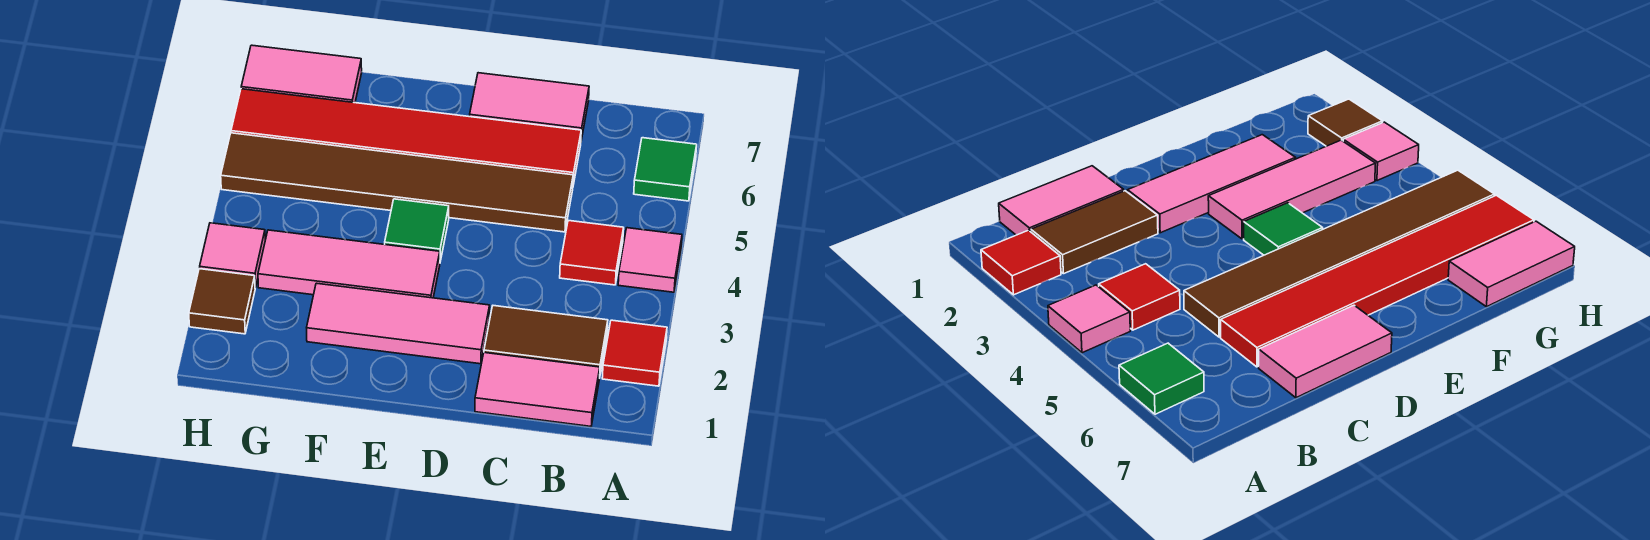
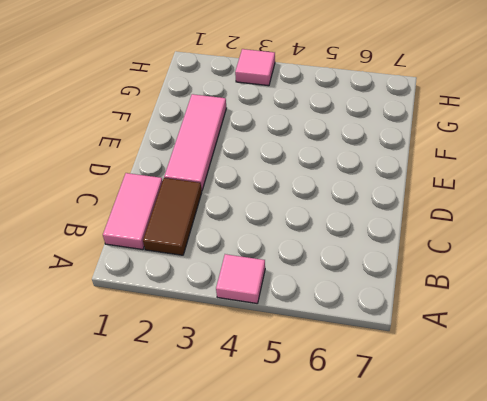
none -> red tile A2 level 1
none -> green tile A6 level 1
none -> red tile B4 level 1

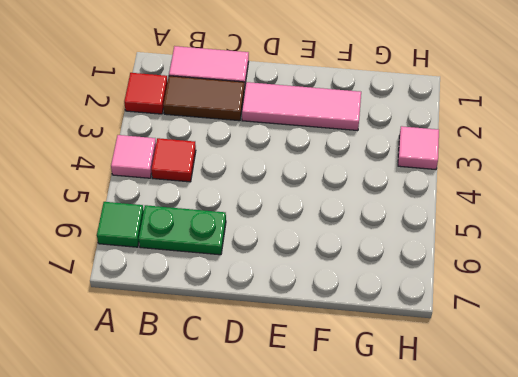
green plate B6:C6 level 1 -> red tile C6:H6 level 1
none -> brown tile C5:H5 level 1
none -> pink tile C7:D7 level 1
none -> pink tile E3:G3 level 1

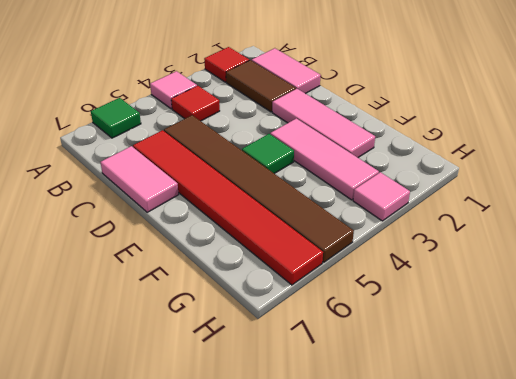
none -> pink tile G7:H7 level 1
none -> brown tile H2 level 1

